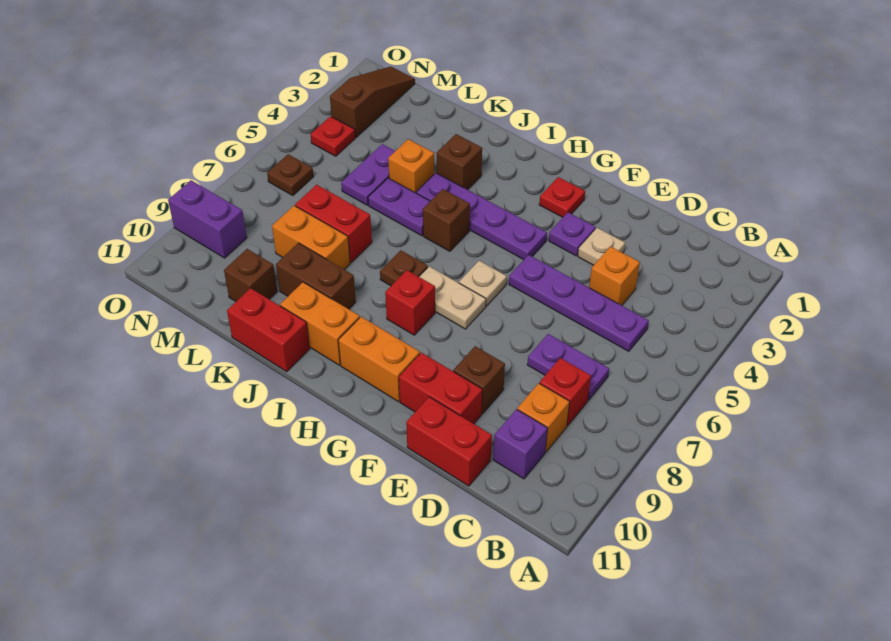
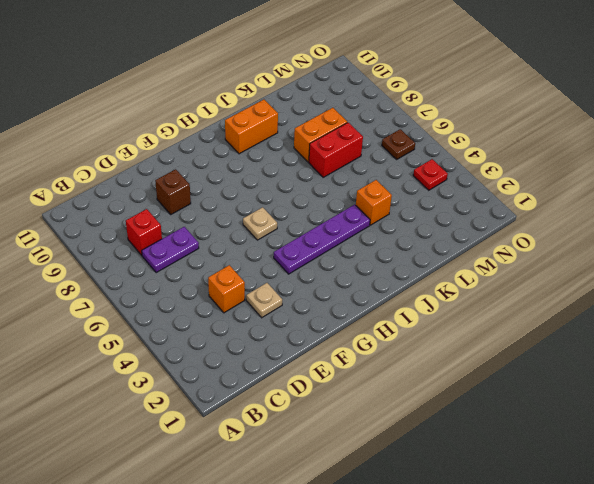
none -> purple plate C5:F5 level 1
none -> orange brick C9 level 1
none -> purple brick C10 level 1
none -> red brick D11:E11 level 1

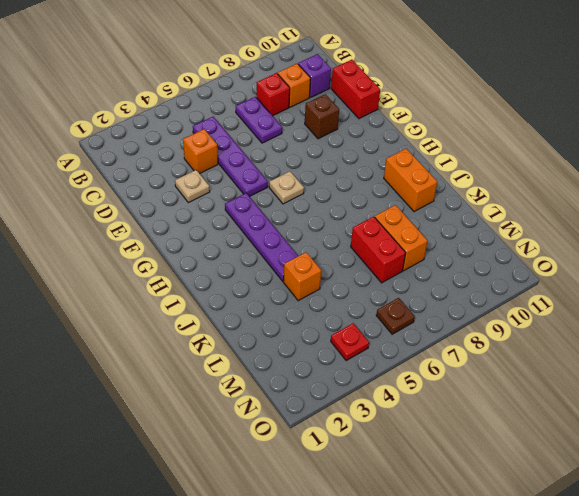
none -> red brick E10:F10 level 1
none -> purple plate F3 level 1
none -> red plate G2 level 1
none -> tan plate G7:H7 level 1

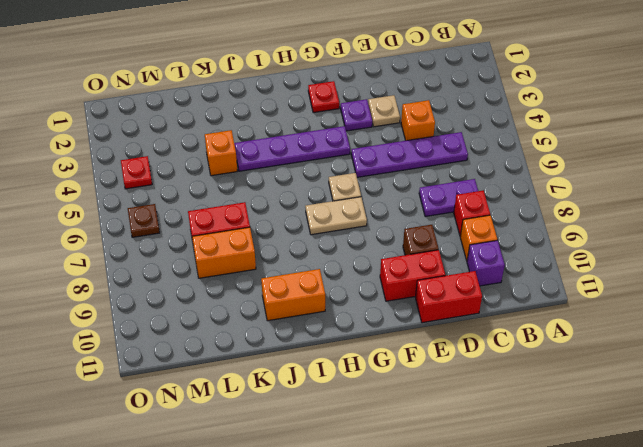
none -> orange brick G10:H10 level 1
none -> red brick H8 level 1
none -> brown brick I5 level 1
none -> brown plate I7 level 1

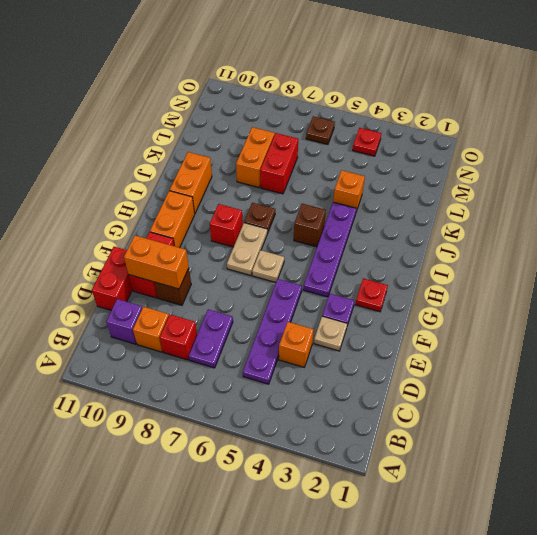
orange brick E9:E10 level 2 -> none
none -> brown brick J3 level 1
none -> purple plate J5:K5 level 1
none -> brown brick J9:K9 level 1
none -> red brick J11:K11 level 1

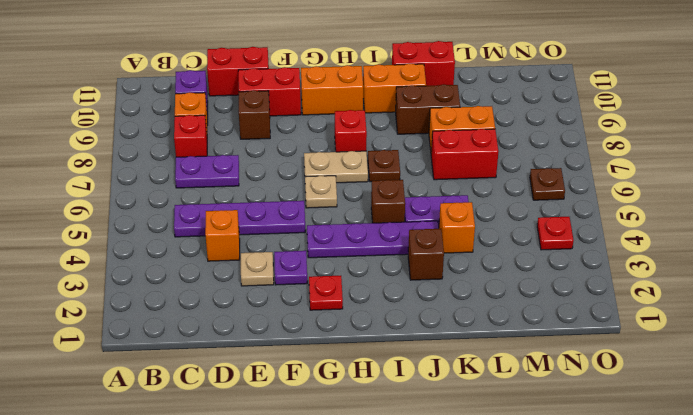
none -> purple plate L4:L5 level 1
none -> brown brick L10 level 1
none -> brown slope N1:N3 level 1 top 3
none -> purple brick N9:O9 level 1

